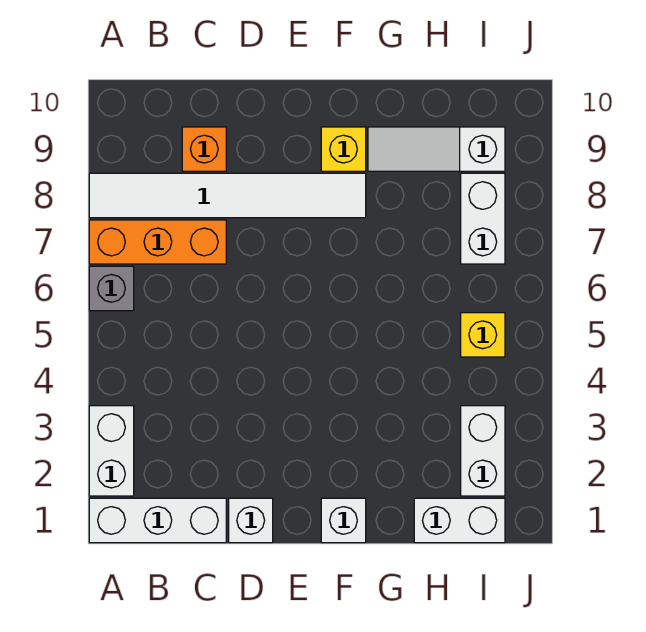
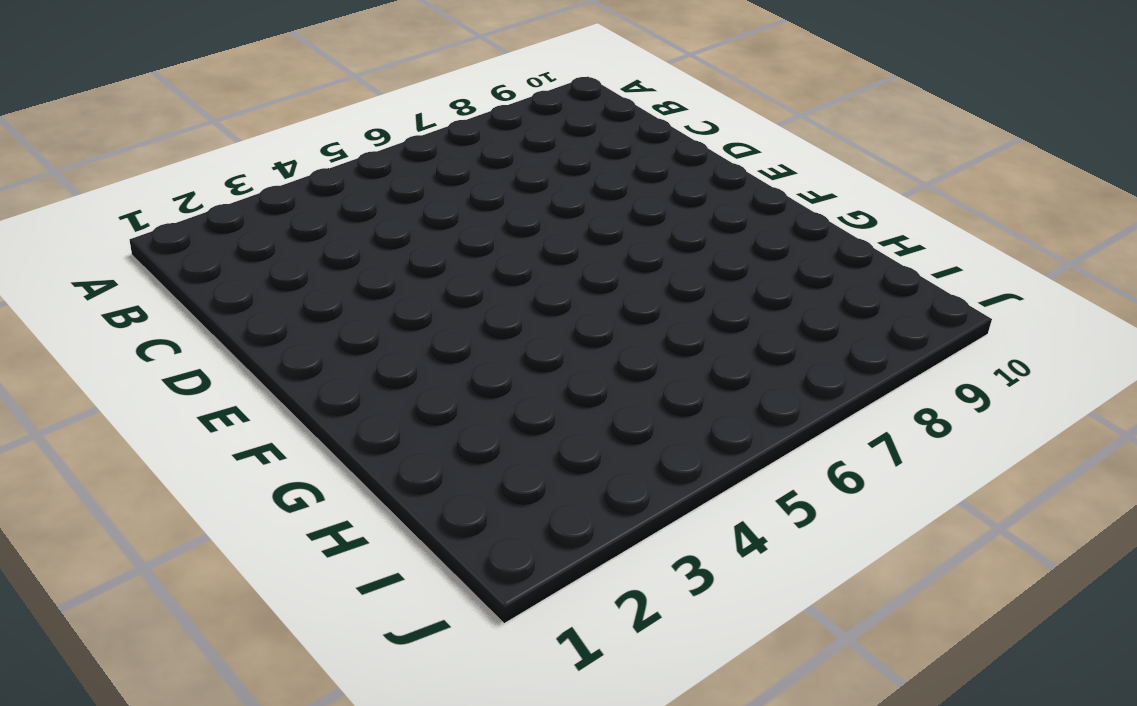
none -> white brick A1:C1 level 1
none -> white brick A2:A3 level 1
none -> grey brick A6 level 1

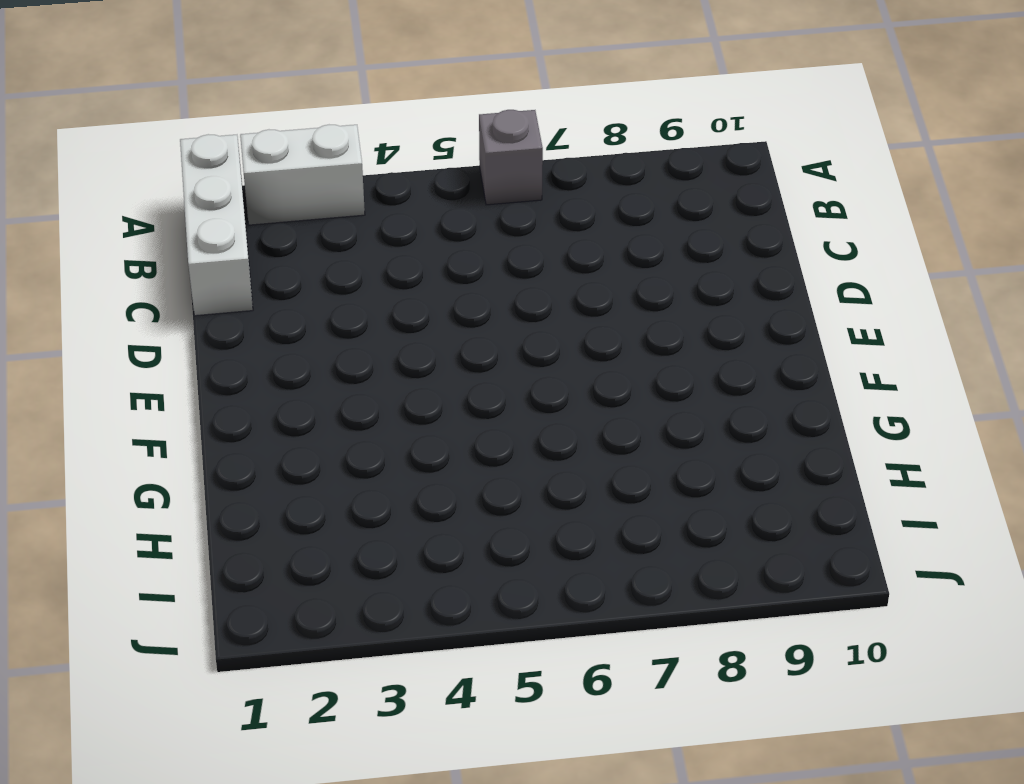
none -> orange brick A7:C7 level 1
none -> white tile A8:F8 level 1
none -> orange brick C9 level 1

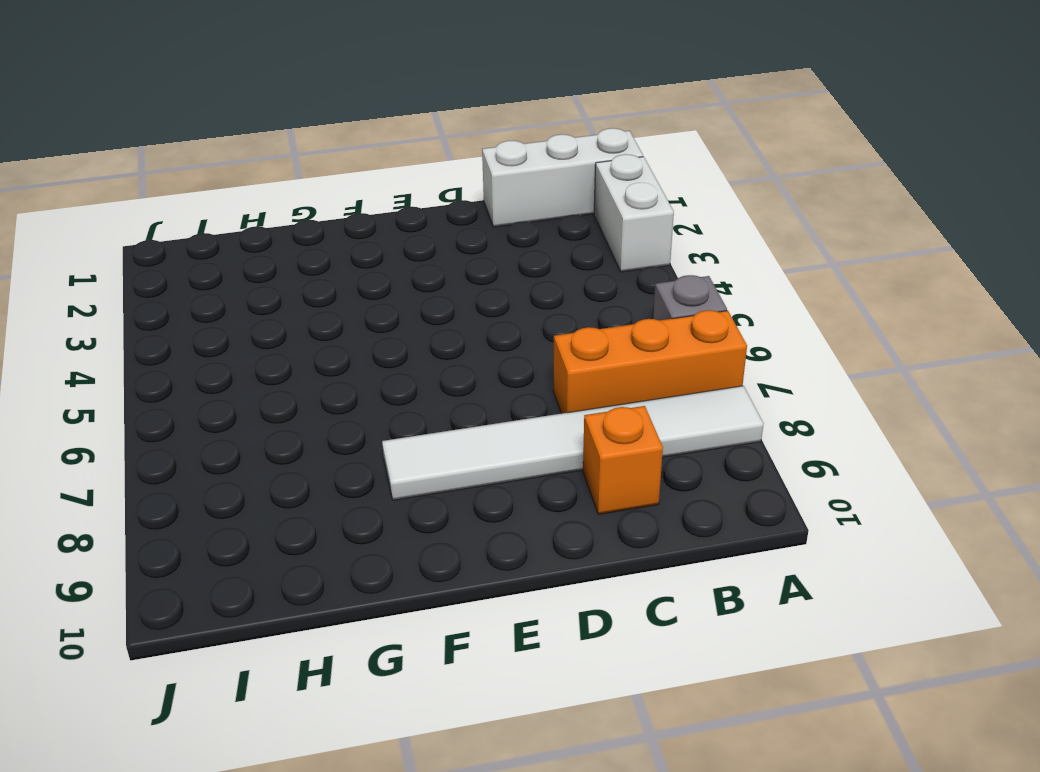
none -> white brick D1 level 1
none -> white brick F1 level 1
none -> yellow brick F9 level 1

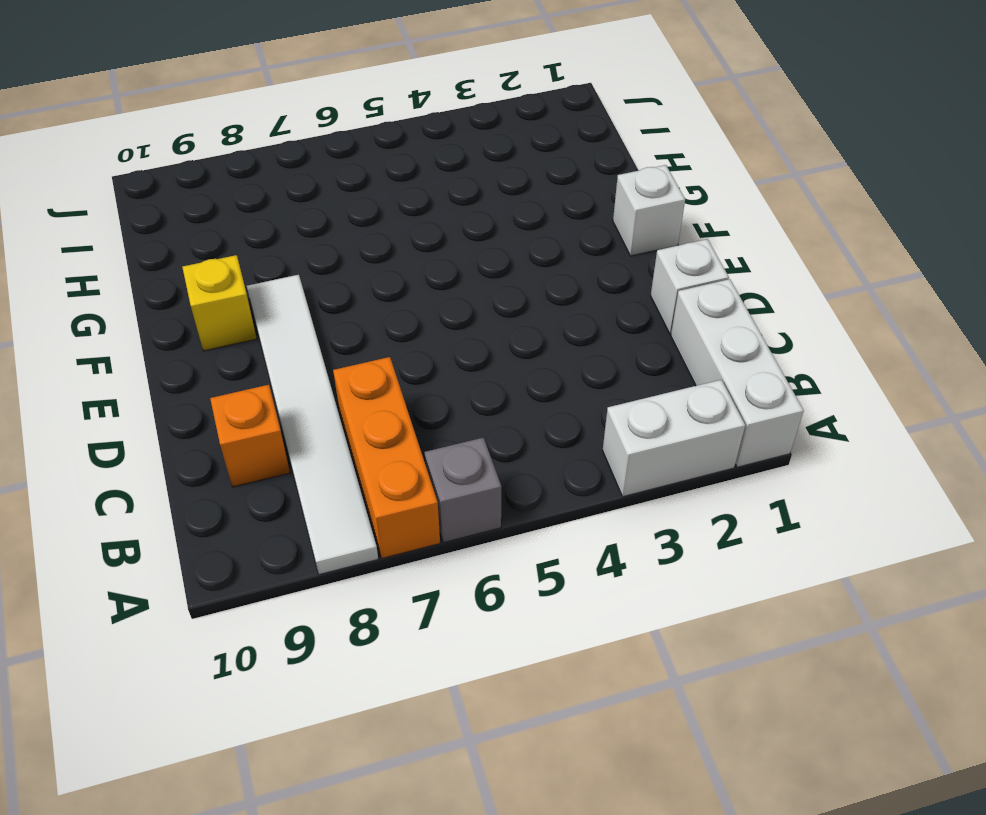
none -> white slope G9:I9 level 1 top I
none -> white brick H1:I1 level 1
none -> white brick I2:I3 level 1

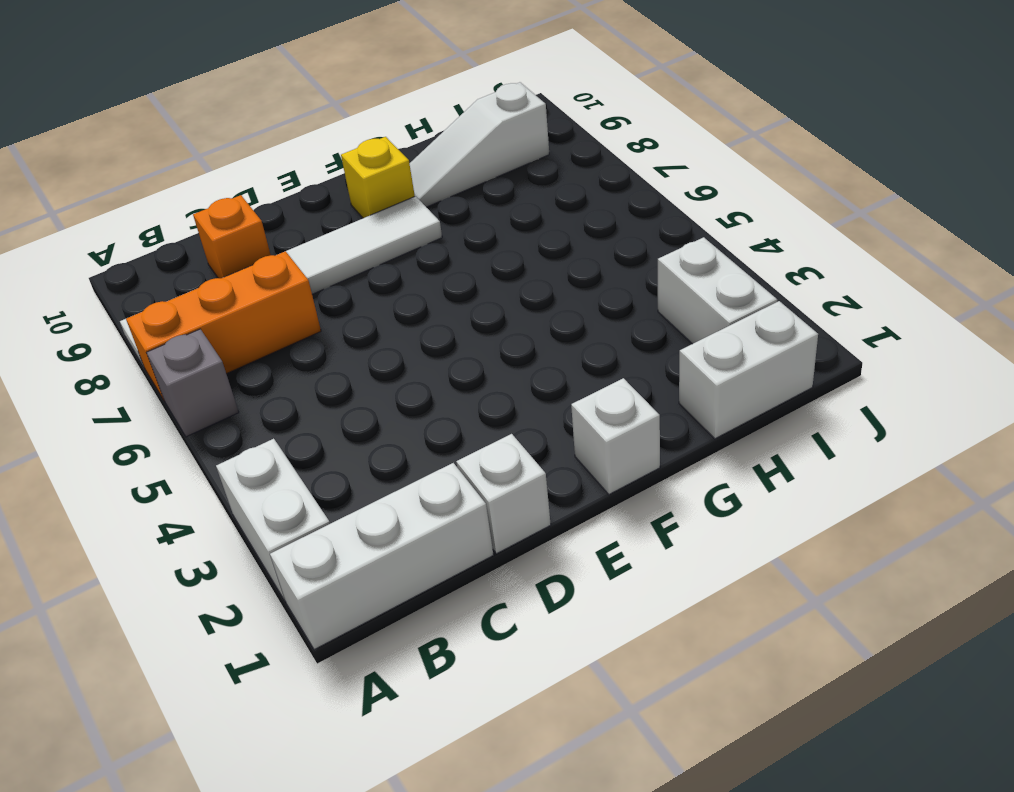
none -> yellow brick I5 level 1
none -> white brick I7:I8 level 1

